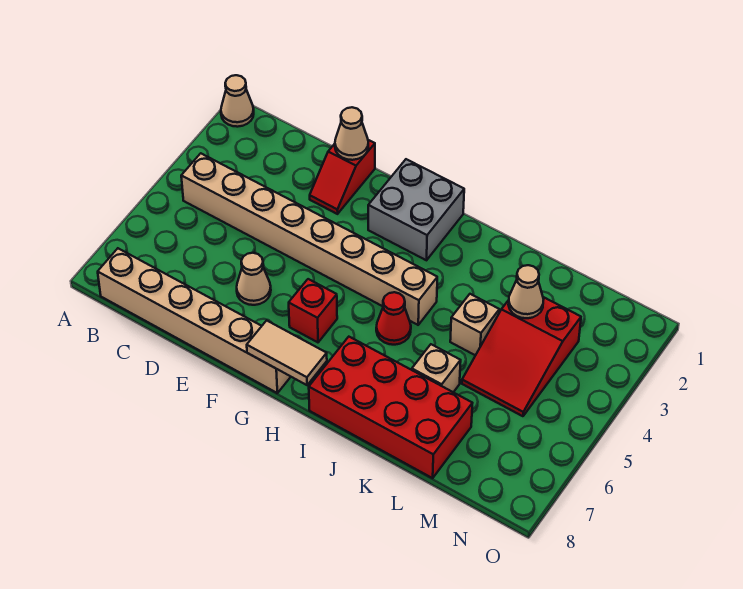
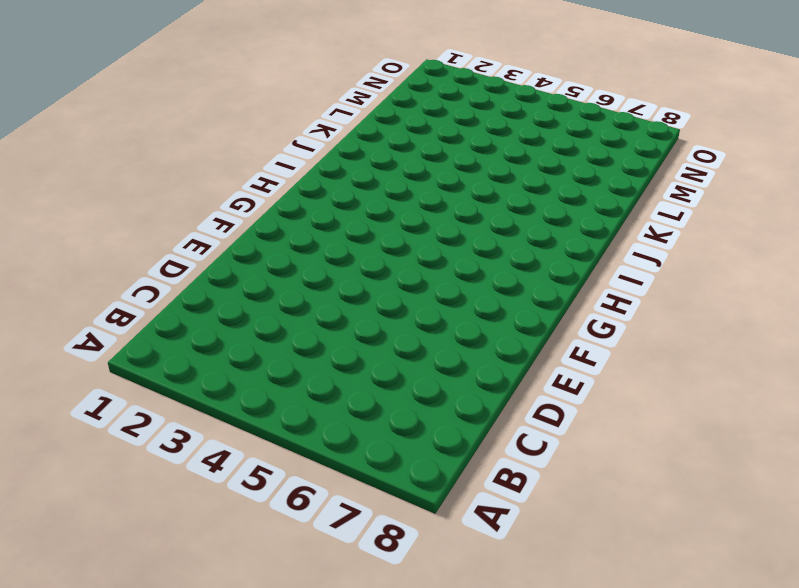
none -> tan cone A1 level 1
none -> tan brick B4:I4 level 1
none -> tan brick B8:G8 level 1

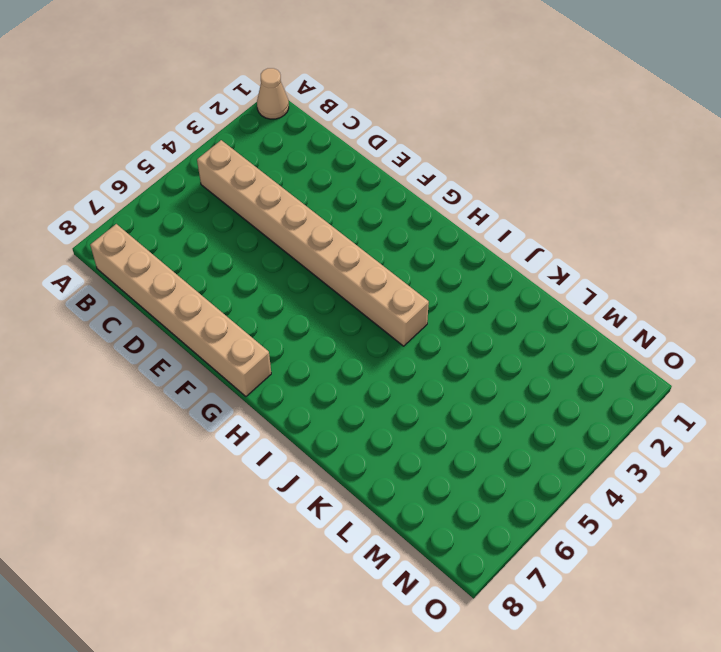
none -> red slope E1:E2 level 1 top 1
none -> tan cone E6 level 1
none -> grey brick G1:H2 level 1

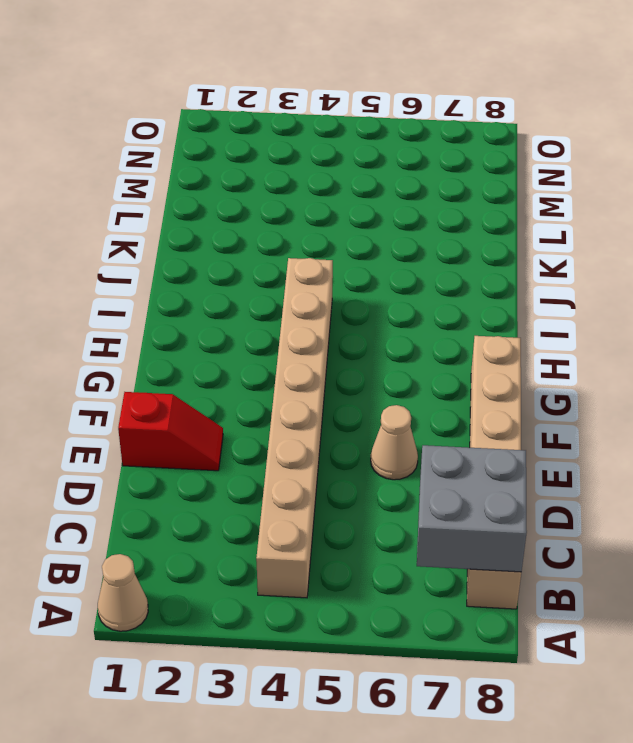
grey brick B7:C8 level 2 -> grey brick G1:H2 level 1
none -> red brick G6 level 1
none -> red cone I5 level 1
none -> red brick I7:L8 level 1

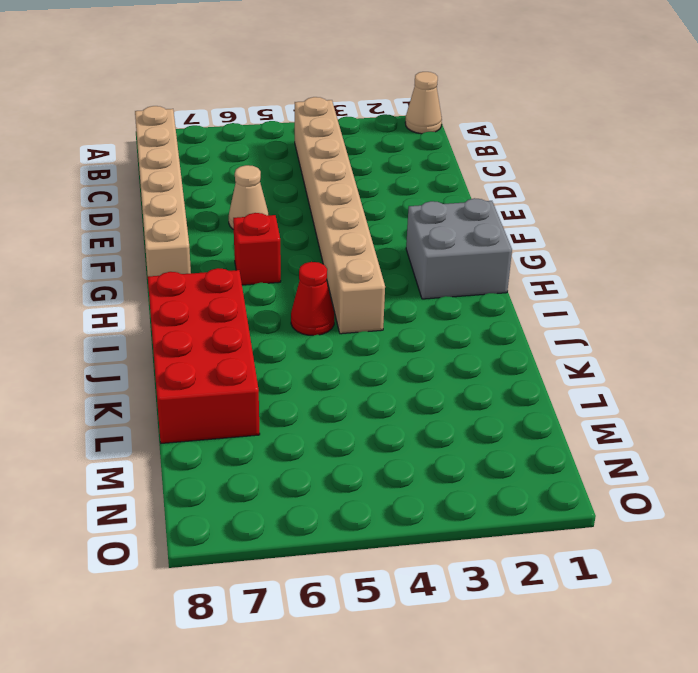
none -> red slope E1:E2 level 1 top 1
none -> tan brick K4 level 1
none -> tan brick K6 level 1

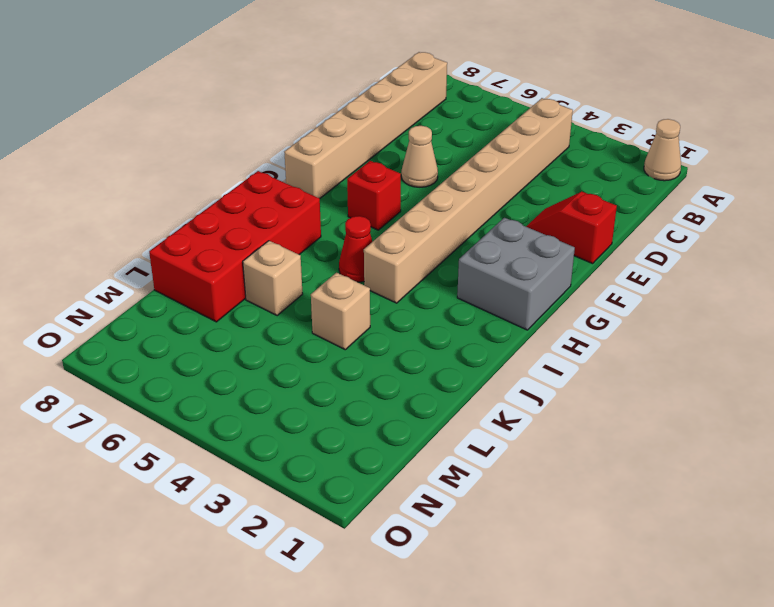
none -> red slope L3:M5 level 1 top 3
none -> tan cone E1 level 2
none -> tan tile G8:H8 level 2

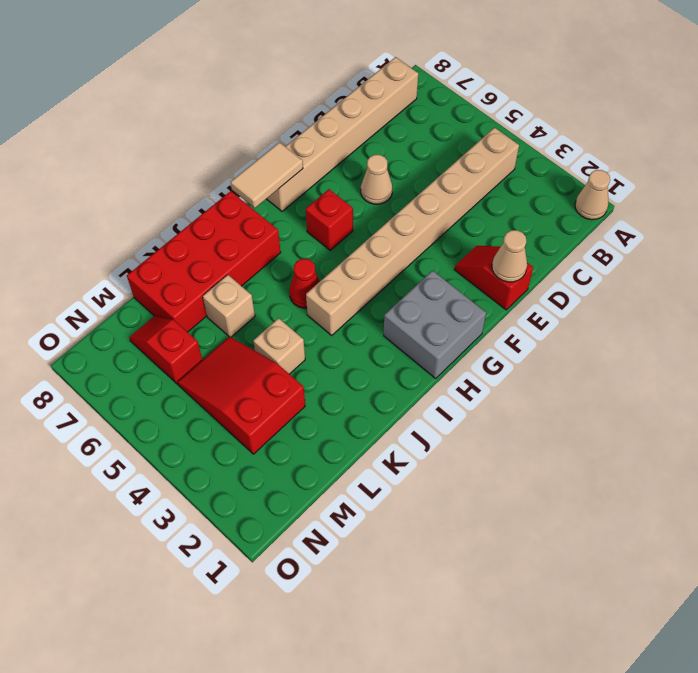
red slope M6:M7 level 1 top 6 -> none
none -> tan cone L3 level 2

